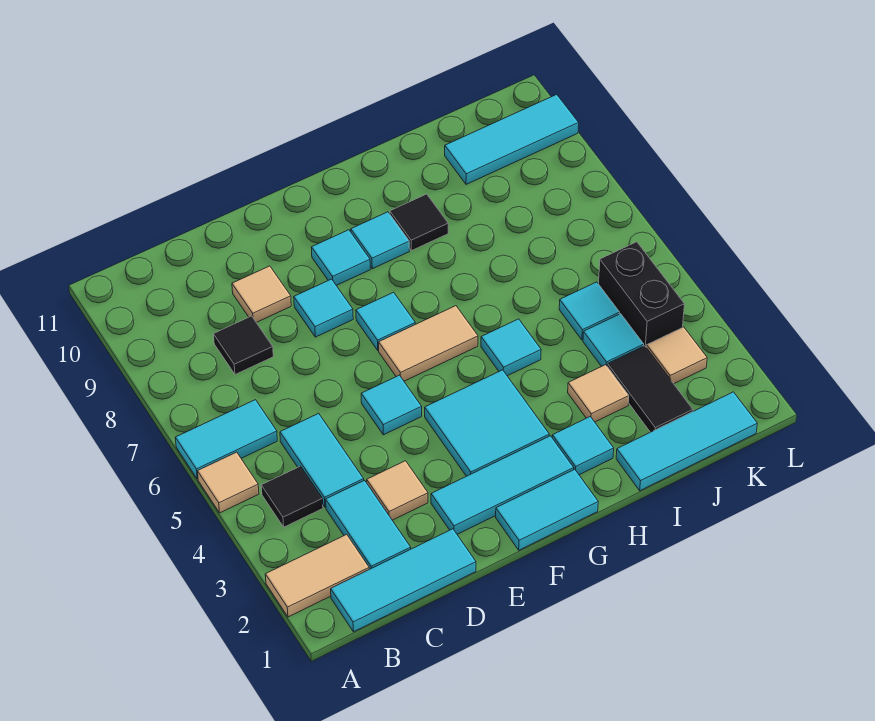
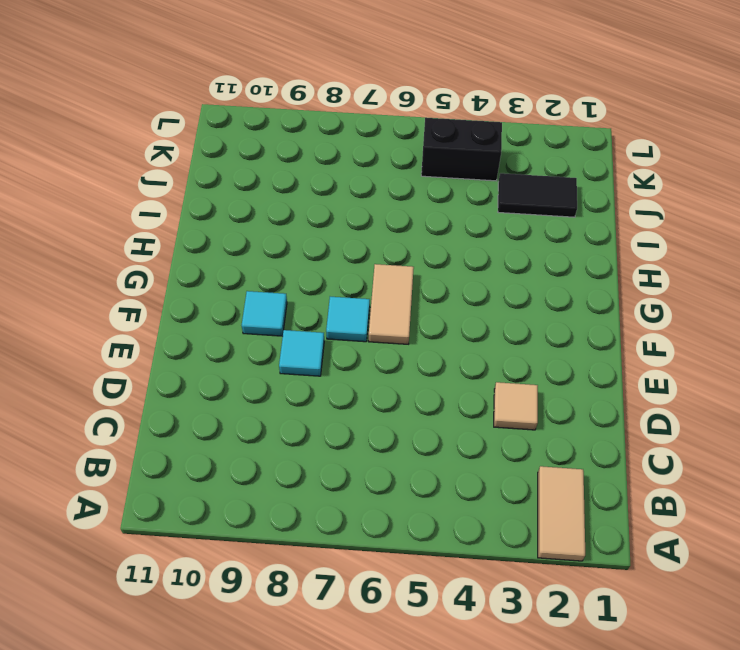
none -> tan tile A5 level 1
none -> cyan tile A6:B6 level 1
none -> cyan tile B1:D1 level 1
none -> black tile B4 level 1

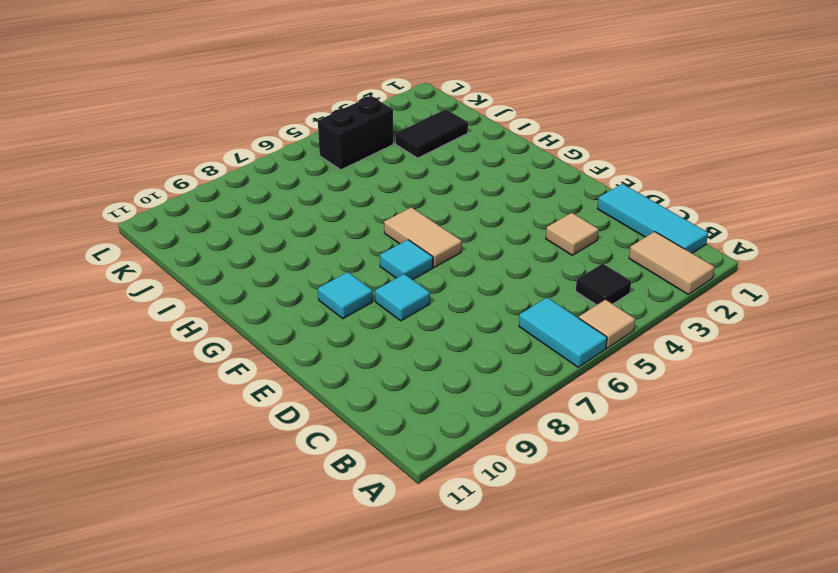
none -> cyan tile C2:C3 level 1
none -> cyan tile C4:C5 level 1
none -> black tile C8 level 1
none -> tan tile D9 level 1

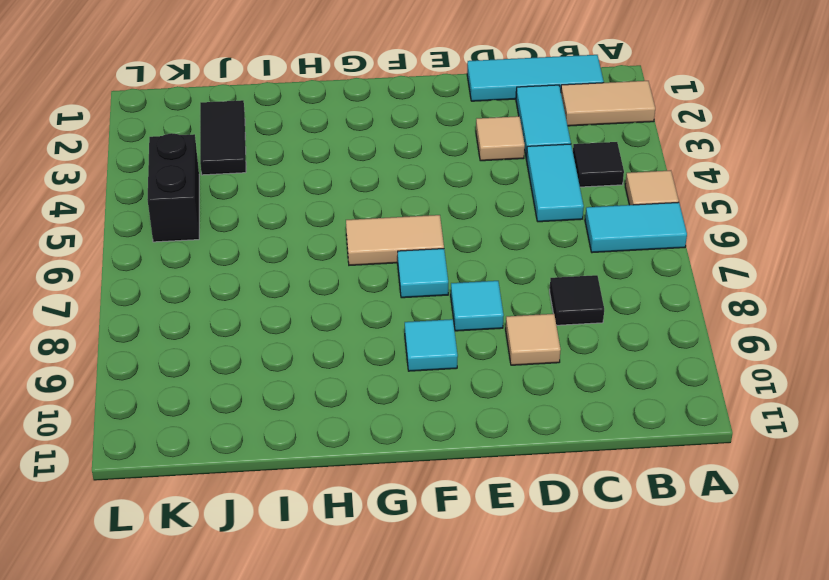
none -> cyan tile E2:G2 level 1
none -> cyan tile E5 level 1
none -> cyan tile F1:G1 level 1
none -> cyan tile F3:G4 level 1

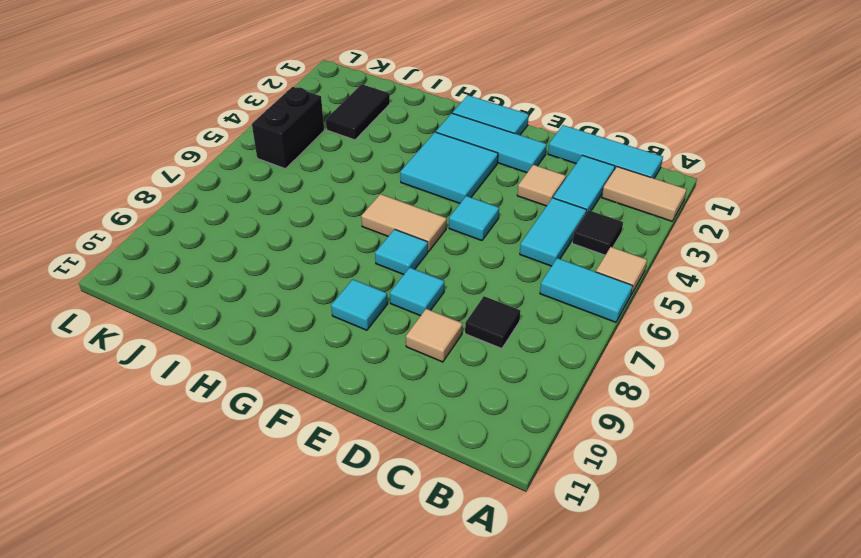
none -> cyan tile G9 level 1
none -> cyan tile H2 level 1
none -> cyan tile H5 level 1
none -> black tile H9 level 1

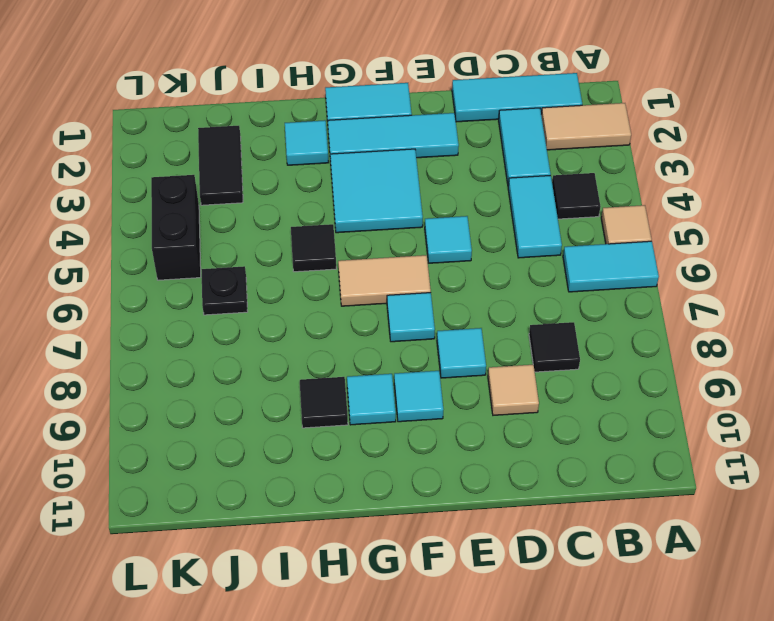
black tile H5 level 1 -> cyan tile H5 level 1
black plate J6 level 1 -> none
none -> tan tile D3 level 1
none -> cyan tile I1:K1 level 1
none -> tan tile I3 level 1
none -> cyan tile J4 level 1

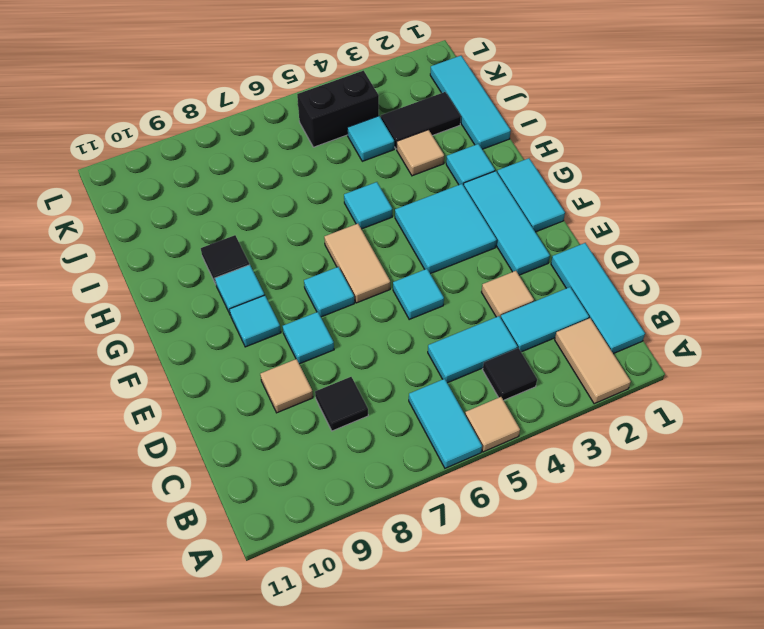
none -> cyan tile J5 level 1
none -> cyan tile J10:L10 level 1
none -> tan tile K3 level 1

